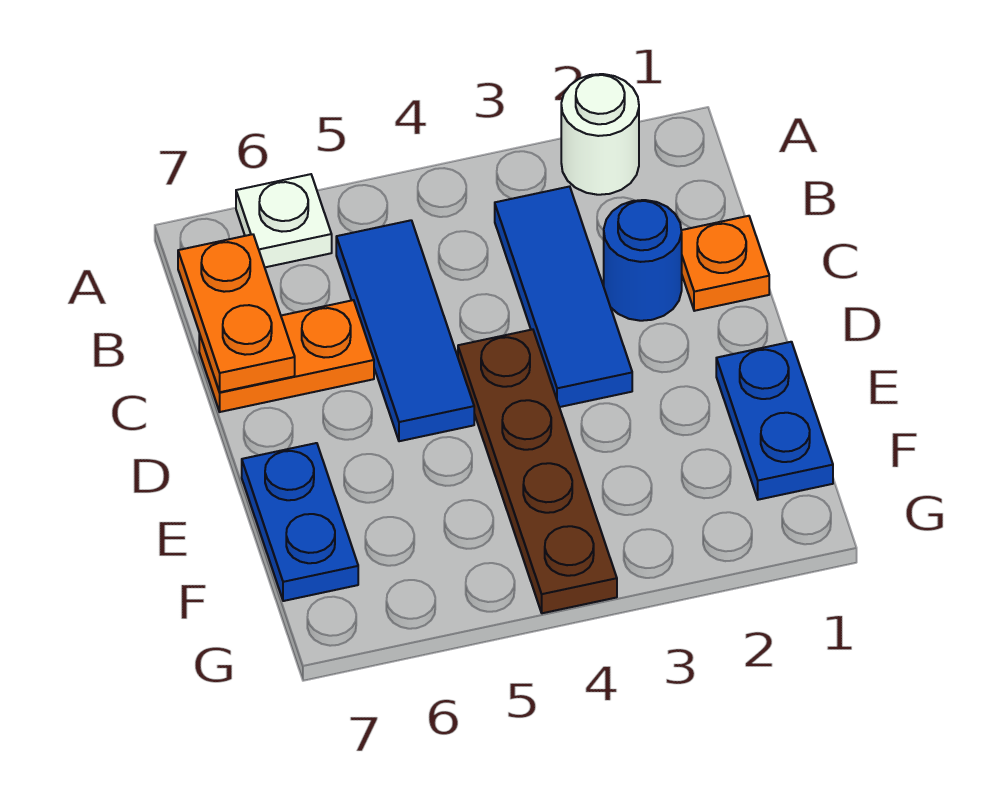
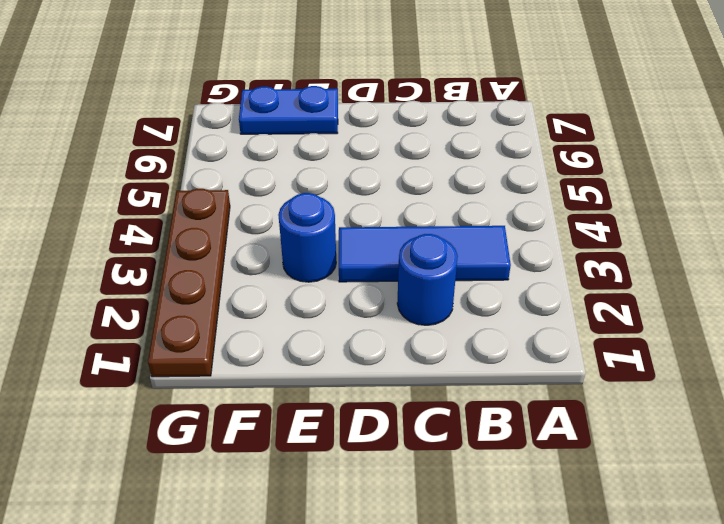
blue round brick E3 level 1 -> none
brown plate G1:G4 level 1 -> brown plate D4:G4 level 1
none -> white round brick A2 level 1
none -> white plate A6 level 1

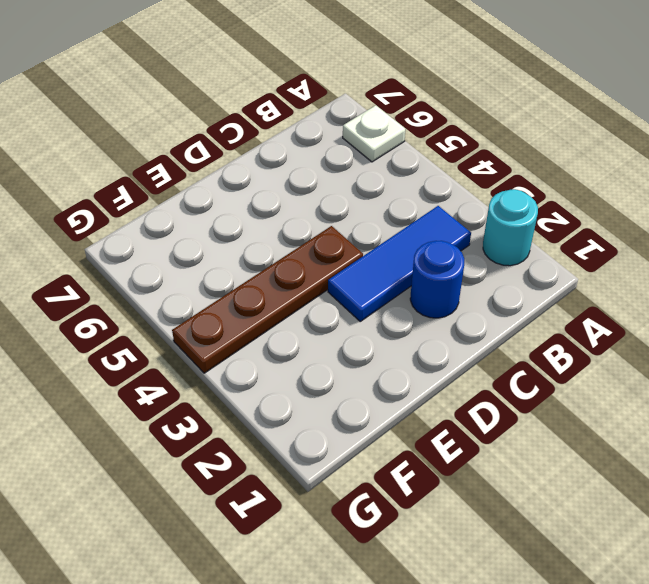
cyan round brick A2 level 1 -> white round brick A2 level 1
none -> blue tile B5:D5 level 1
none -> orange plate C1 level 1

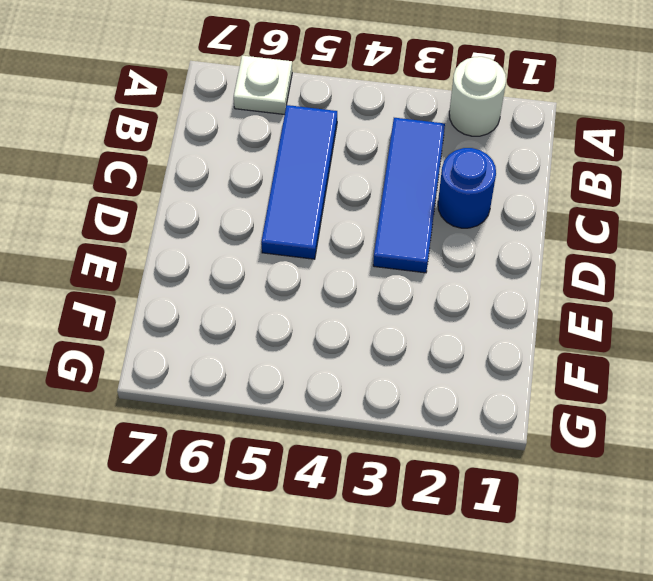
none -> orange plate C1 level 1
none -> orange plate C6:C7 level 1

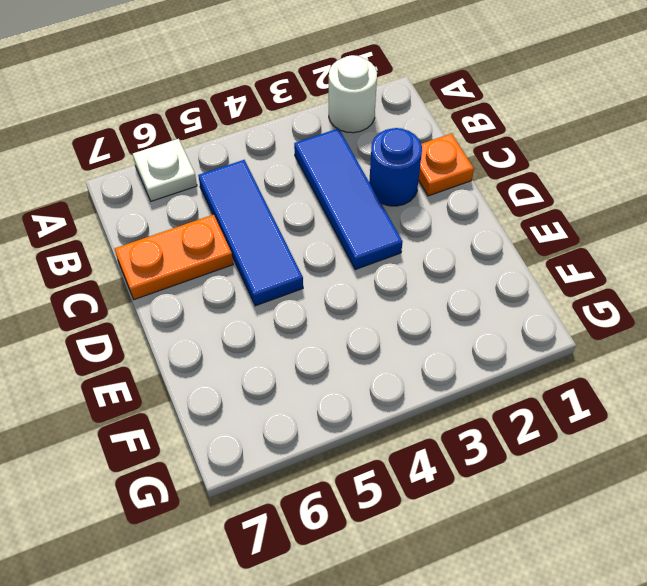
none -> brown plate D4:G4 level 1
none -> blue plate E1:F1 level 1

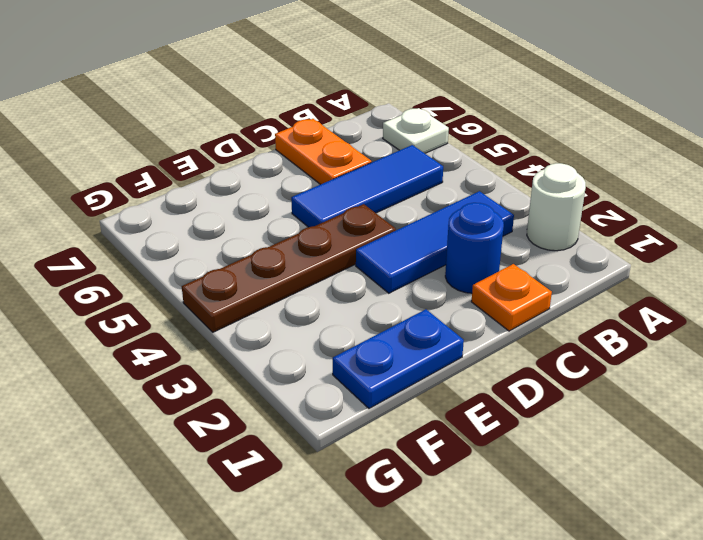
none -> blue plate E7:F7 level 1
none -> orange plate B7:C7 level 2

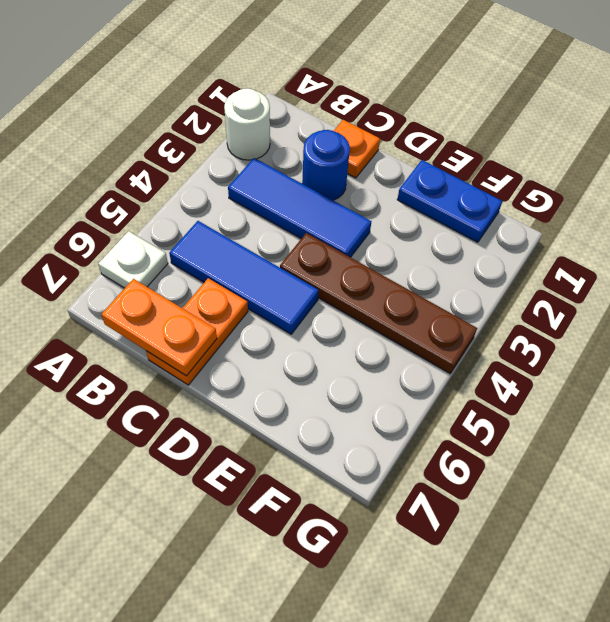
none -> blue plate E7:F7 level 1

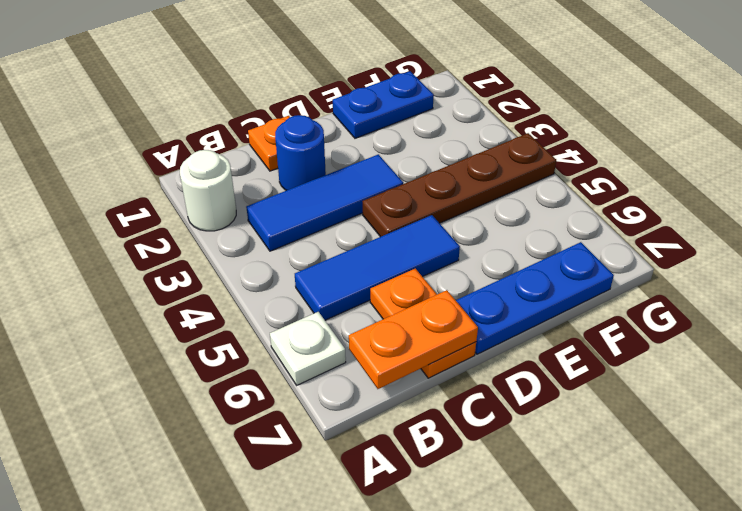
blue plate D7:F7 level 1 -> blue plate E7:F7 level 1

